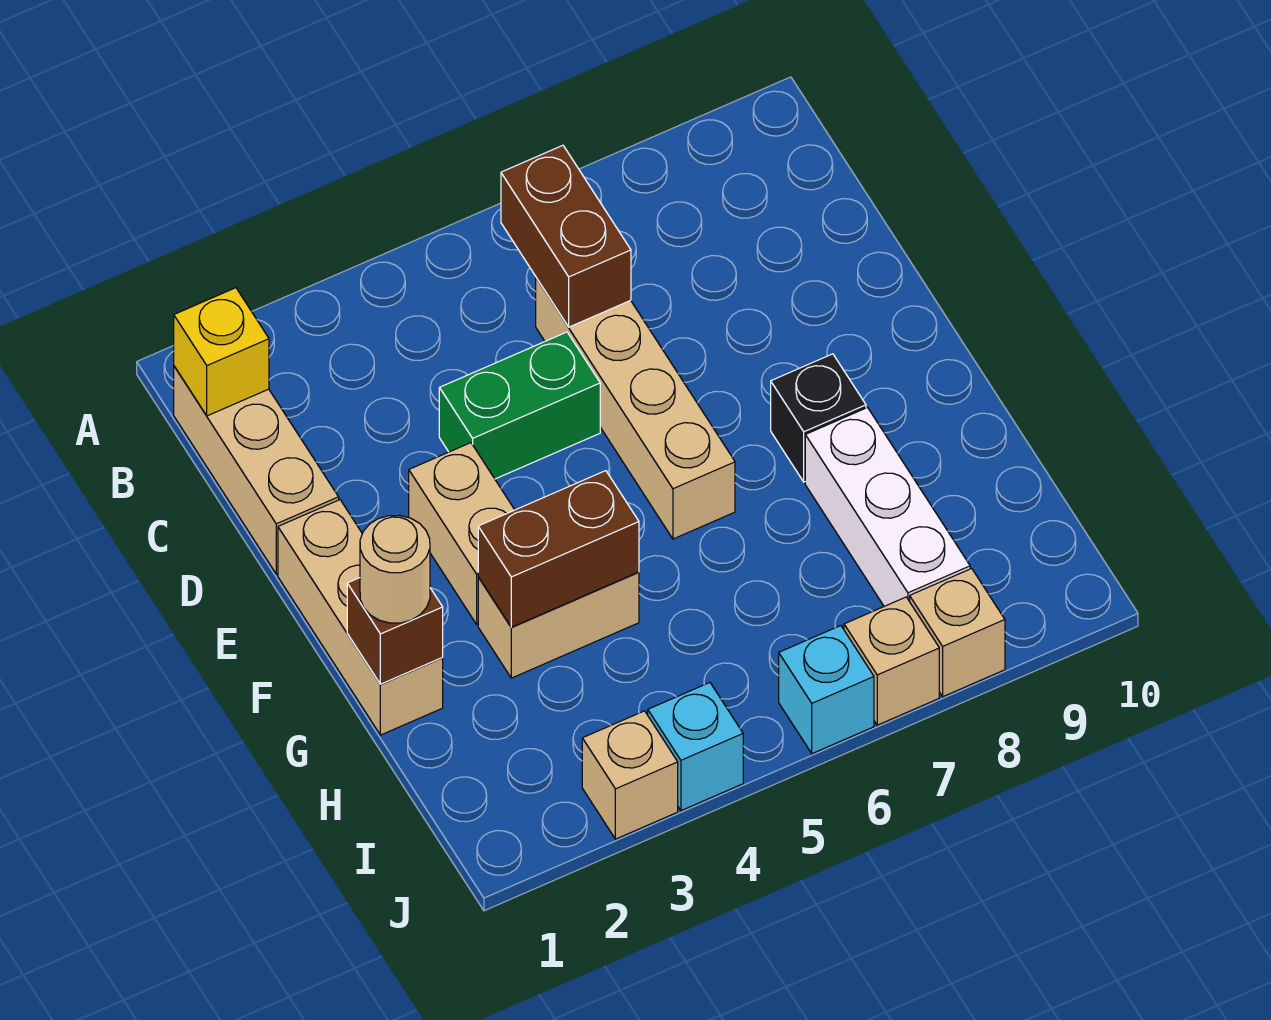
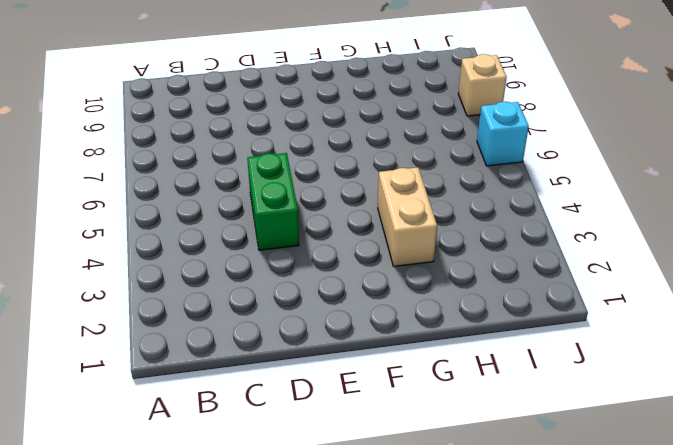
none -> tan brick B1:D1 level 1
none -> tan brick C6:F6 level 1
none -> tan brick E1:G1 level 1

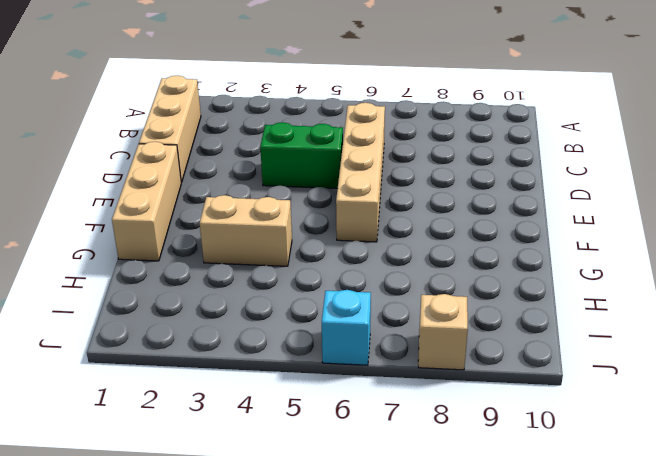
none -> tan brick E3:F3 level 1
none -> black brick F8 level 1
none -> white brick G8:I8 level 1

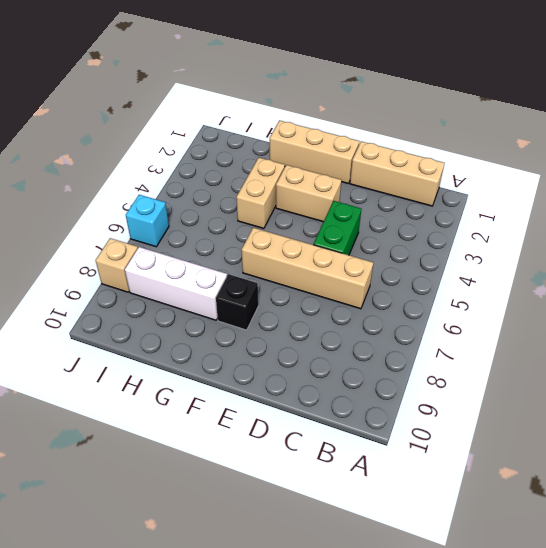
none -> tan brick J3 level 1
none -> cyan brick J4 level 1
none -> tan brick J7 level 1

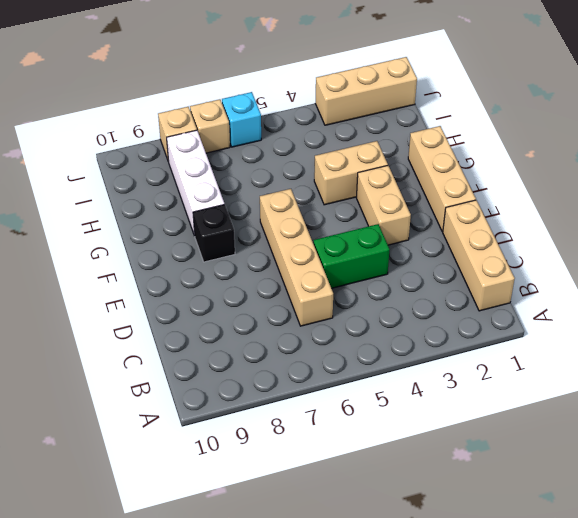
tan brick J1:J3 level 1 -> tan brick J3 level 1
none -> cyan brick J4 level 1
none -> yellow brick B1 level 2
none -> brown brick B6:C6 level 2

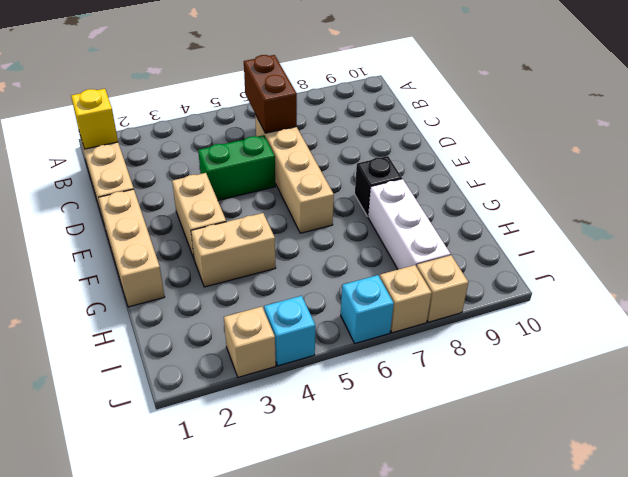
none -> brown brick G1 level 2
none -> brown brick G3:G4 level 2
none -> tan round brick G1 level 3

